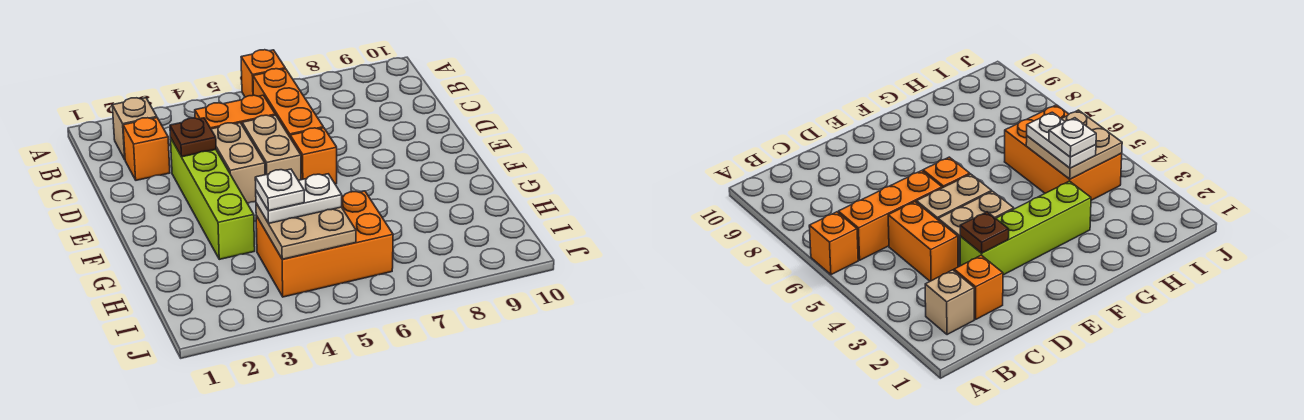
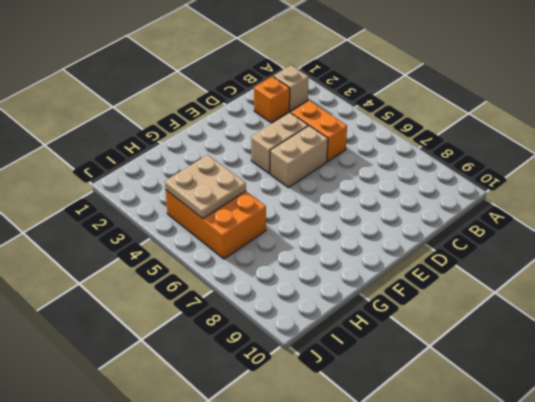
none -> orange brick A6 level 1
none -> orange brick B6:D6 level 1
none -> lime brick D3:G3 level 1

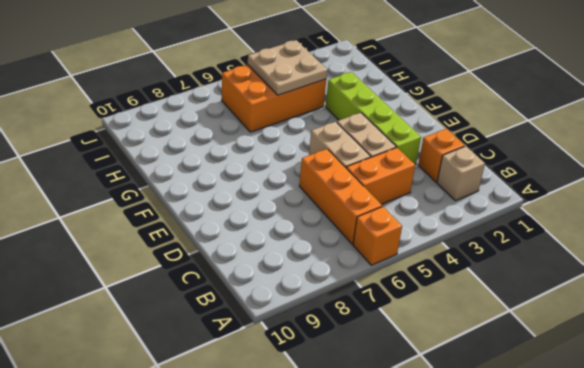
none -> orange brick E6 level 1
none -> brown plate D3 level 2
none -> white plate H4:H5 level 3

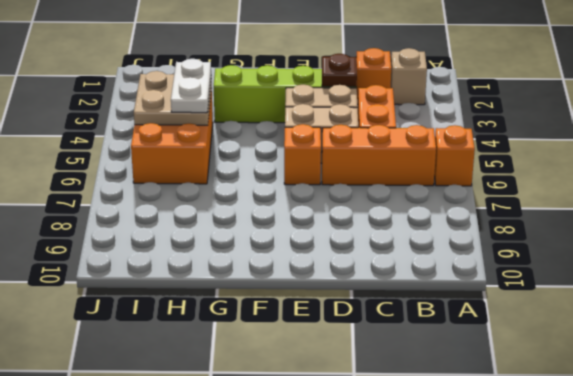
none -> white plate H4 level 4

